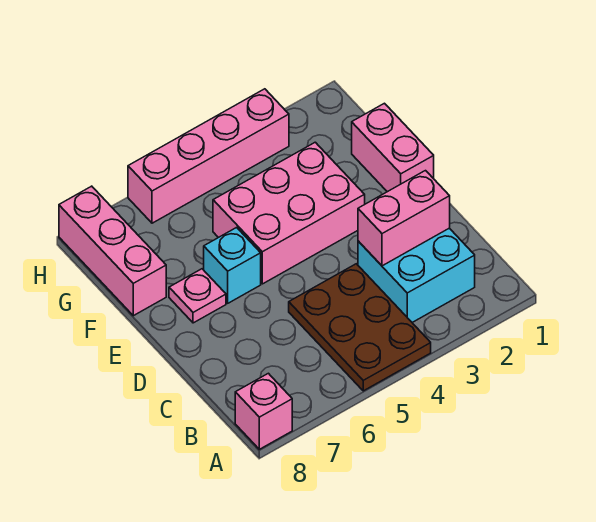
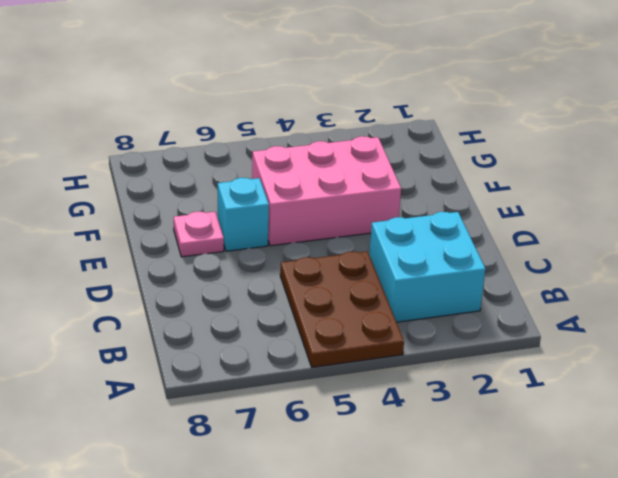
none -> pink brick A8 level 1
none -> pink brick E1:F1 level 1

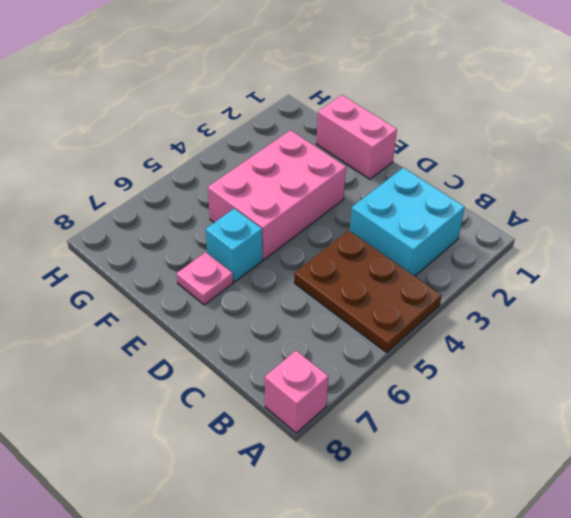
none -> pink brick F8:H8 level 1
none -> pink brick H3:H6 level 1

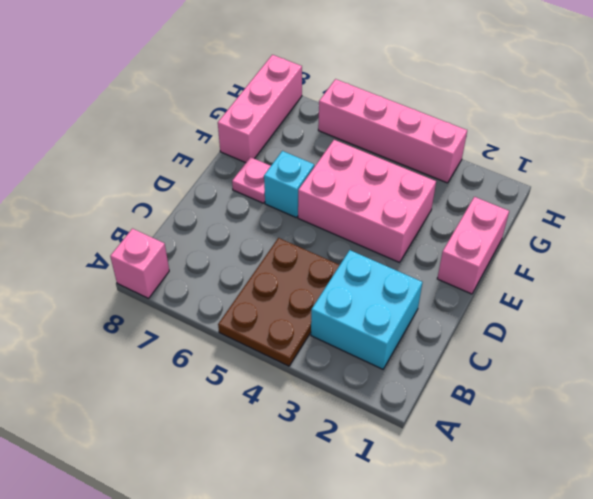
none -> pink brick C2:C3 level 2

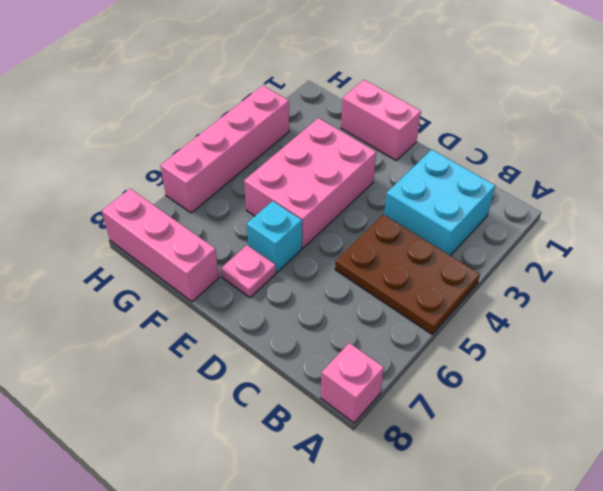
none -> pink brick C2:C3 level 2

